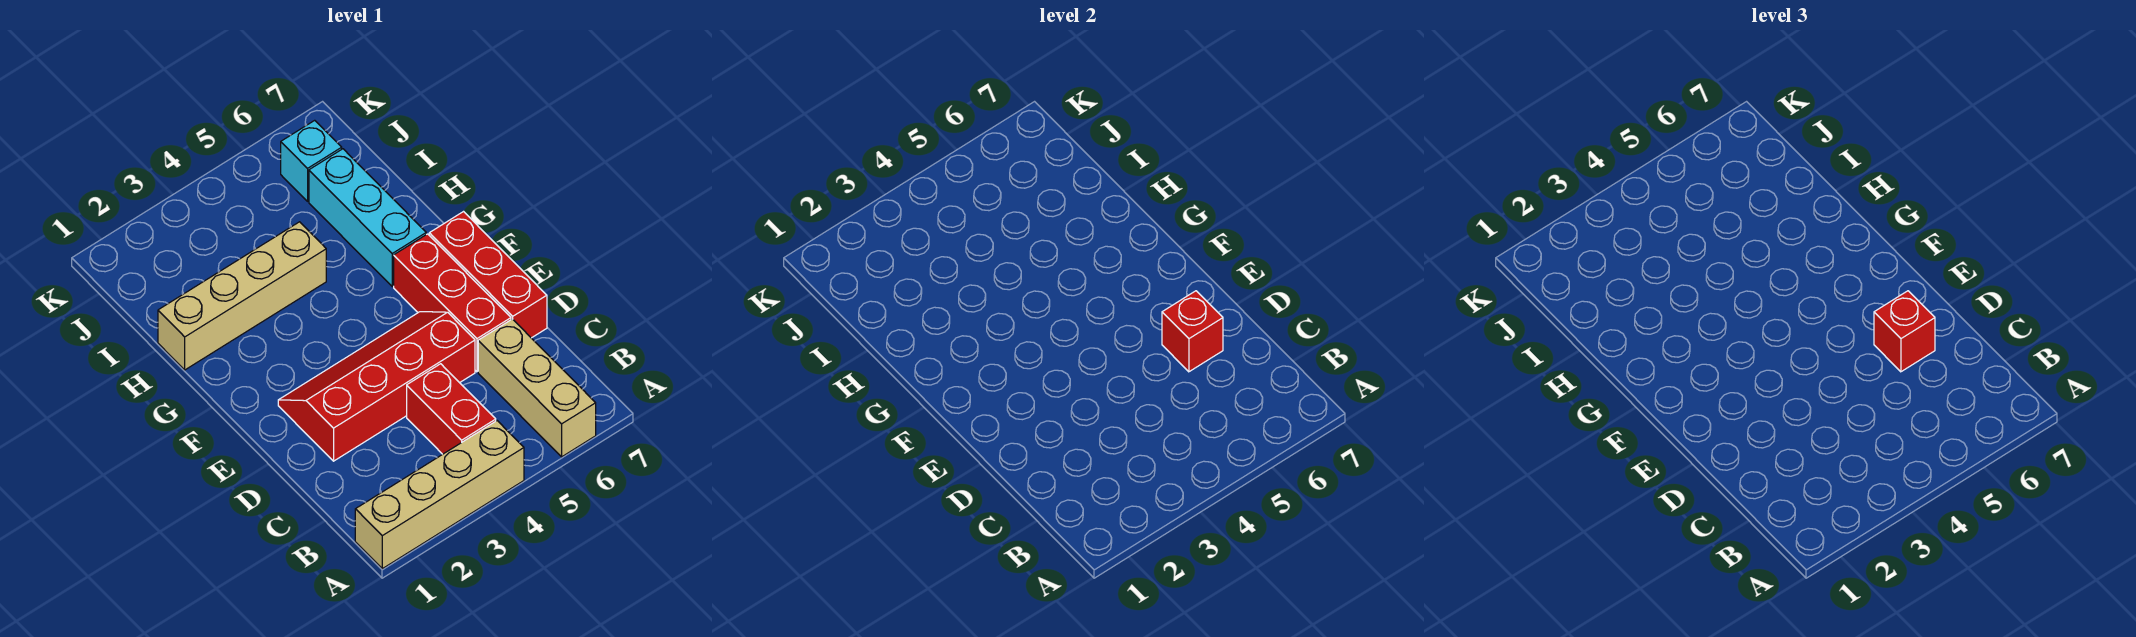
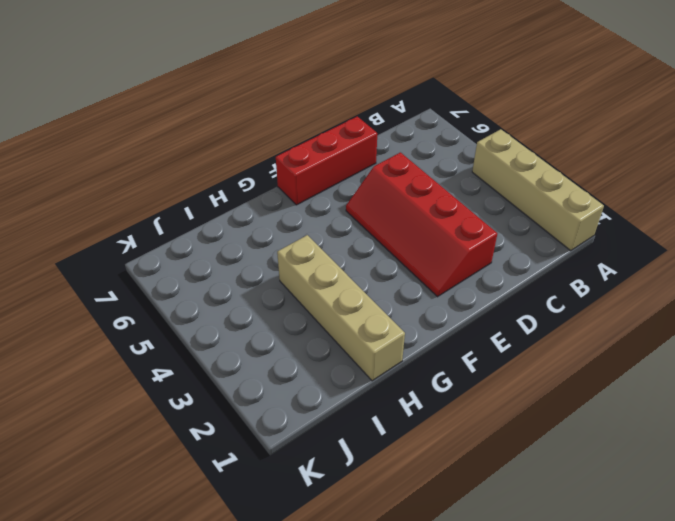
none -> tan brick A6:C6 level 1
none -> red brick B4:C4 level 1

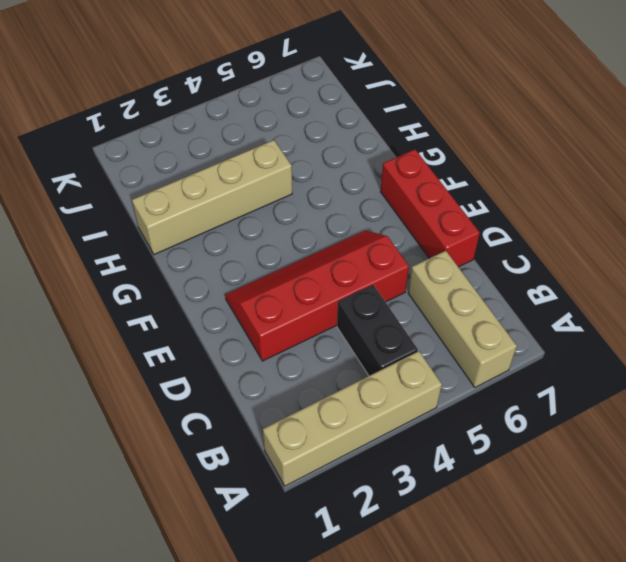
black brick B4:C4 level 1 -> red brick B4:C4 level 1
none -> red brick D6:F6 level 1
none -> cyan brick G6:I6 level 1

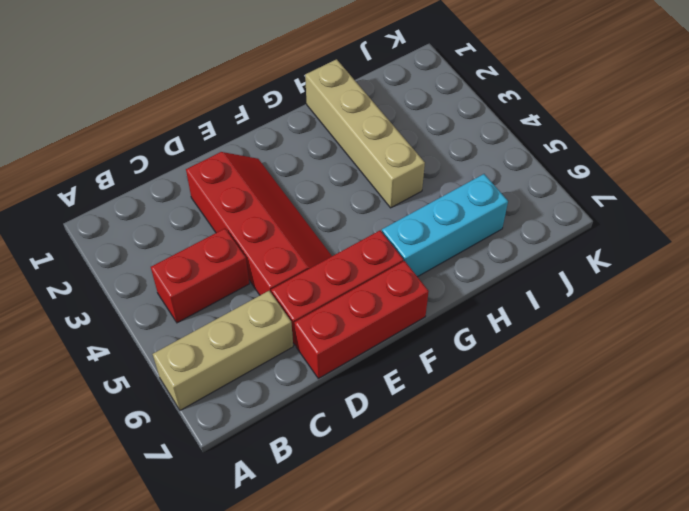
none -> tan brick A1:A4 level 1
none -> cyan brick J6 level 1

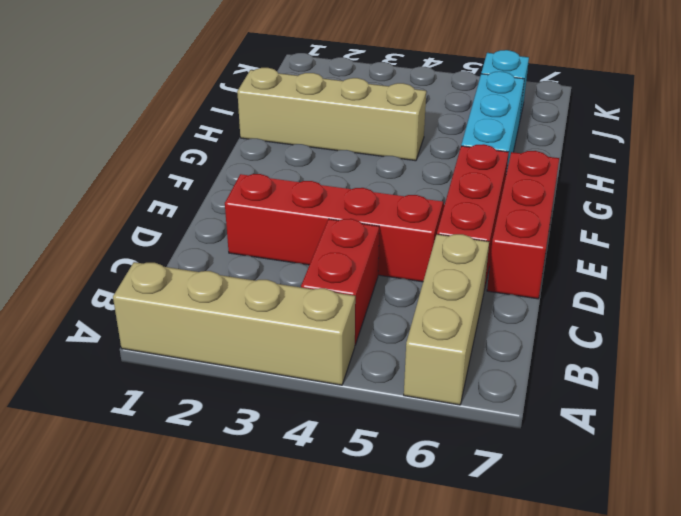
none -> red brick D6 level 2
none -> red brick D6 level 3

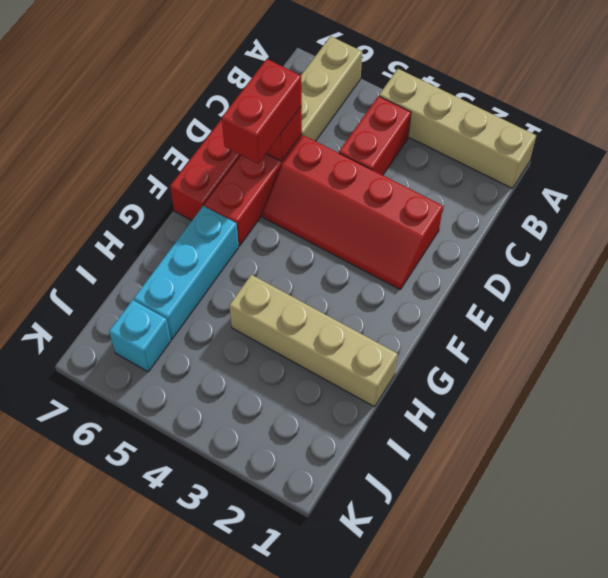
red brick D6:E6 level 3 -> red brick D6 level 3

